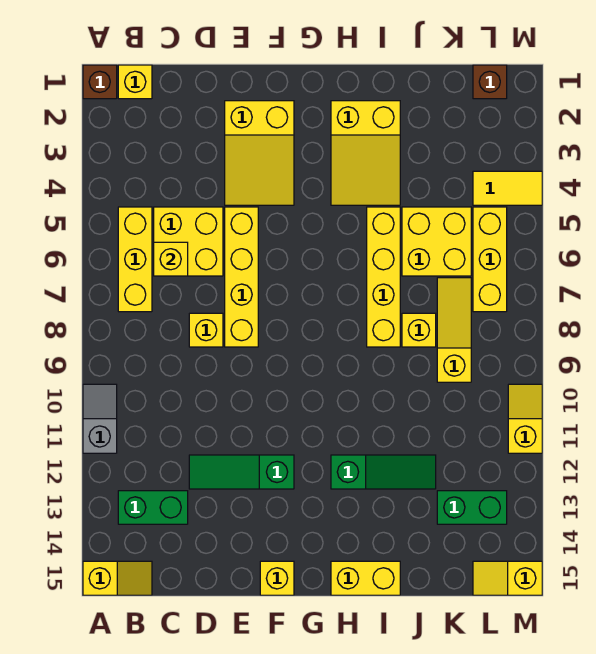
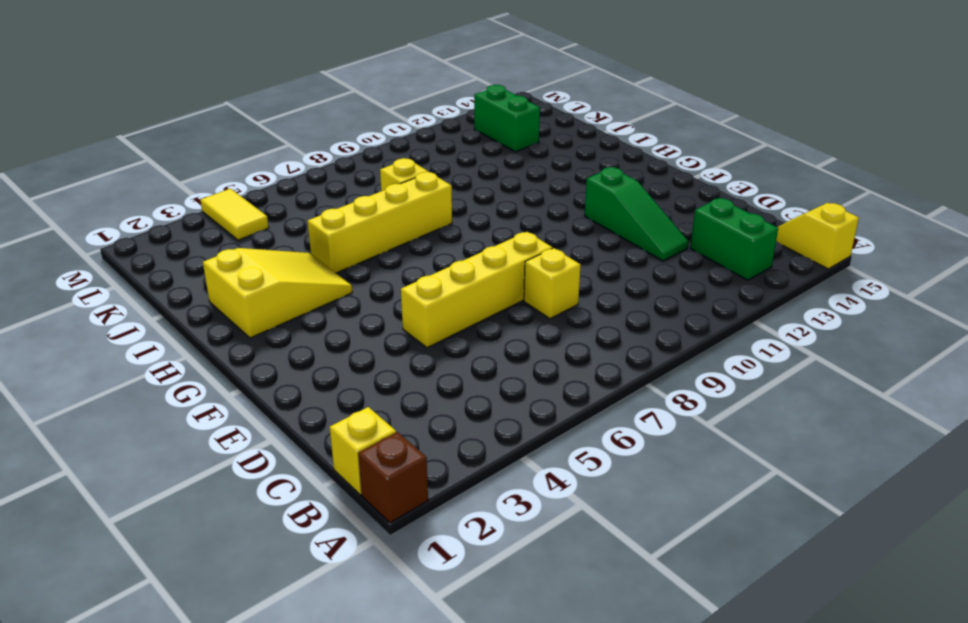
none -> grey slope A10:A11 level 1 top 11
none -> yellow brick B5:B7 level 1
none -> yellow brick C5:D6 level 1

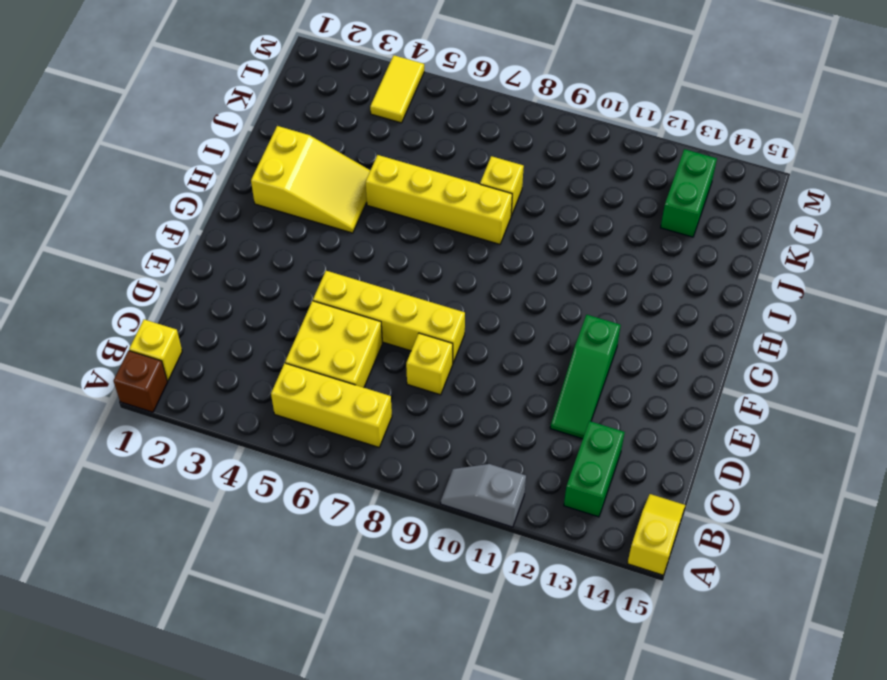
none -> yellow slope E2:F4 level 1 top 2
none -> yellow brick F15 level 1
none -> green slope H12:J12 level 1 top H

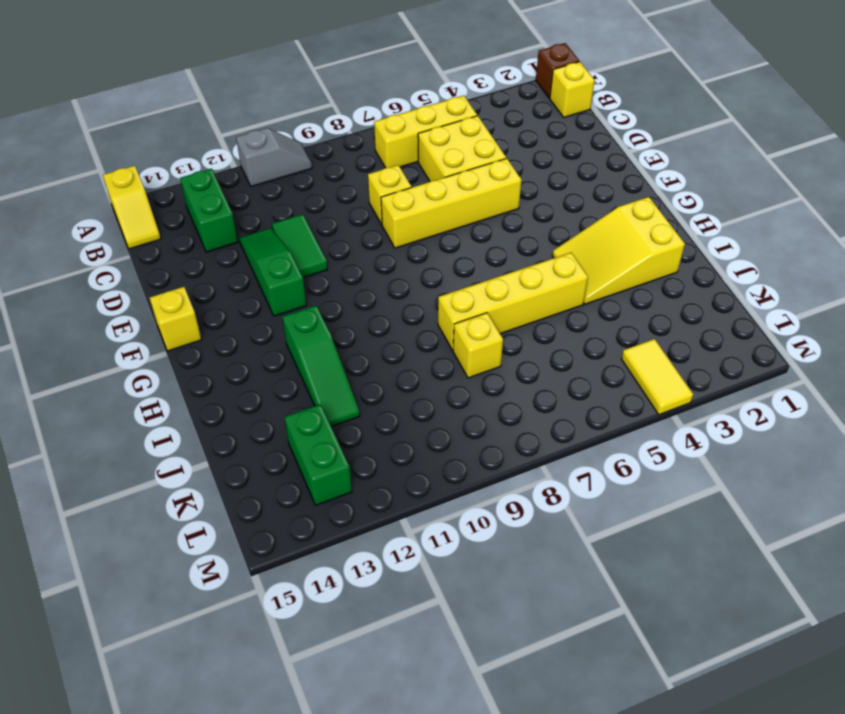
green tile D11:E11 level 1 -> none
none -> yellow slope E2:F4 level 1 top 2
none -> yellow brick H15:I15 level 1
none -> yellow brick J5:K6 level 1

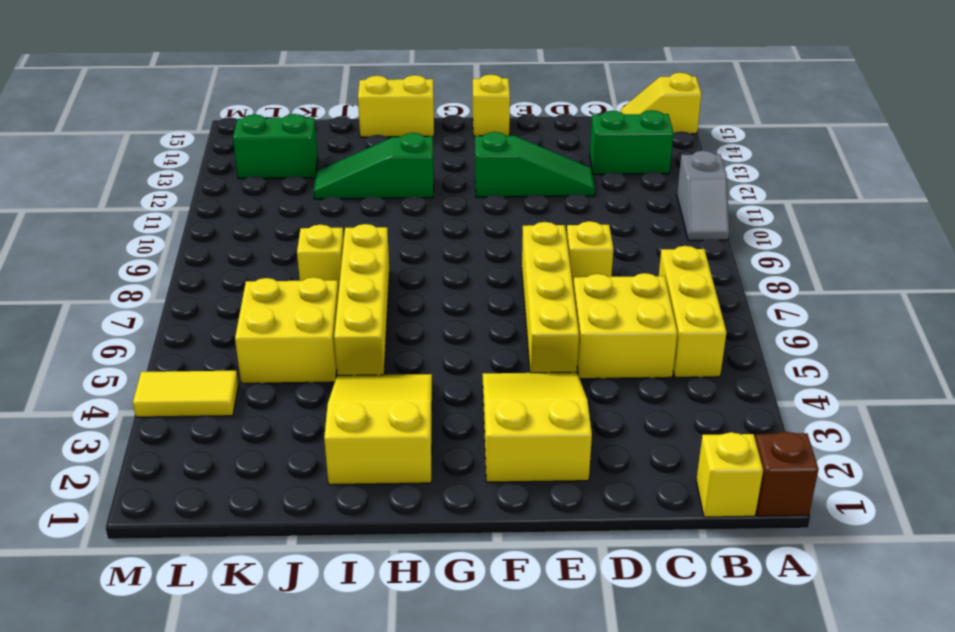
none -> yellow slope K7:K9 level 1 top 9
none -> brown brick L1 level 1
none -> yellow brick L5:L7 level 1

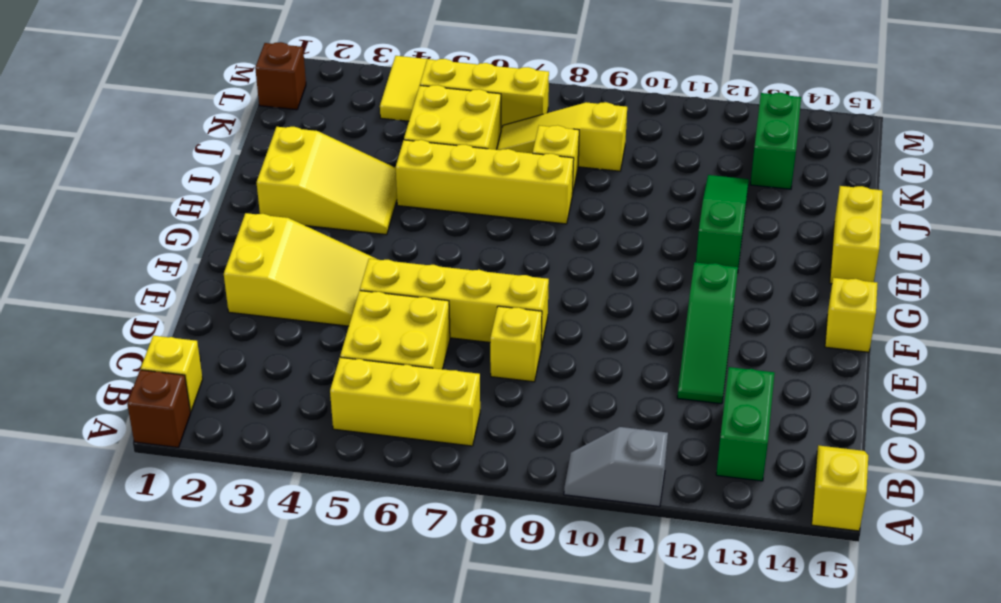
none -> yellow slope L15:M15 level 1 top M
none -> yellow slope M10:M11 level 1 top 11
none -> yellow brick C6 level 2

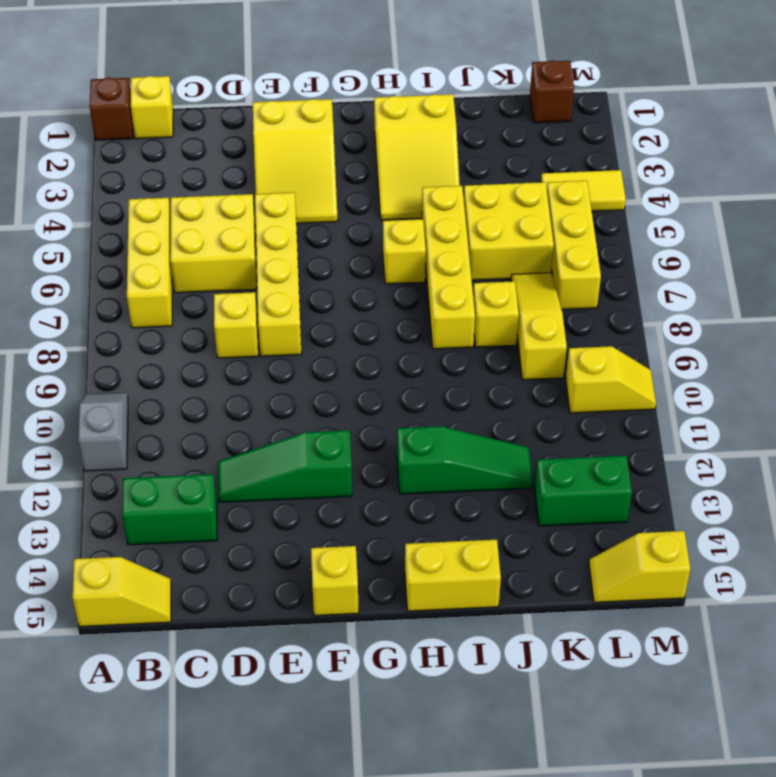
yellow brick H6 level 1 -> yellow brick C6 level 2
yellow slope L10:M10 level 1 top L -> yellow slope M10:M11 level 1 top 11

